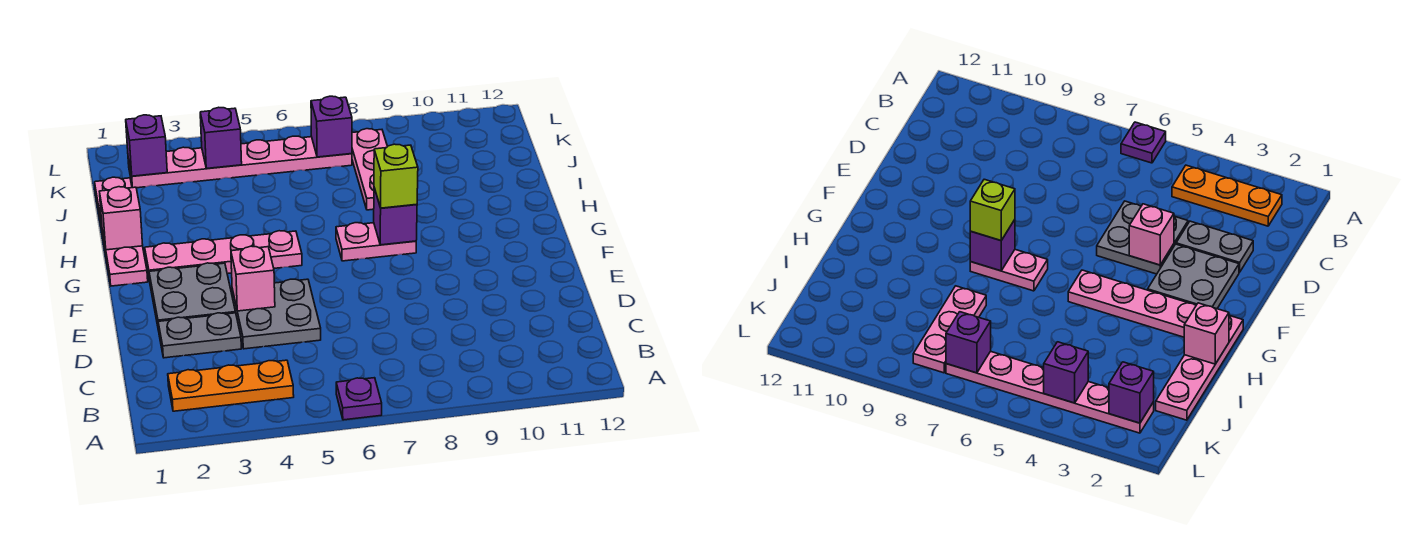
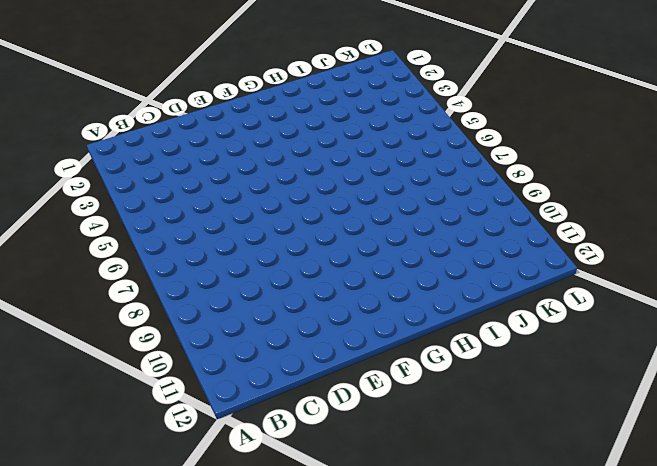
none -> purple plate A6 level 1
none -> orange plate B2:B4 level 1
none -> grey plate D2:D3 level 1

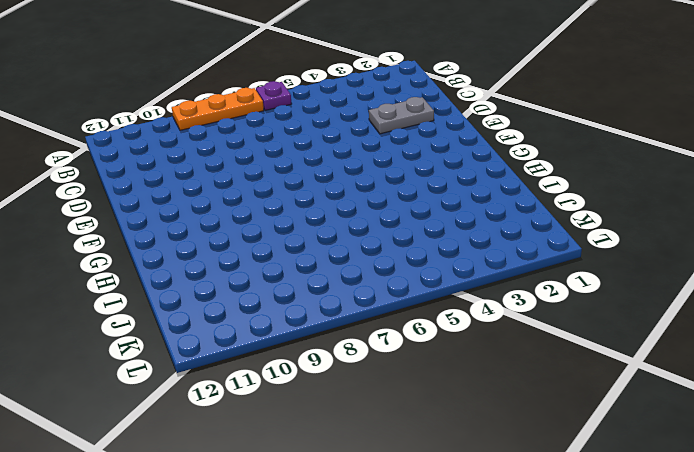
orange plate A7:A9 level 1 -> orange plate B2:B4 level 1
none -> grey plate D4:E5 level 1
none -> grey plate E2:F3 level 1
none -> pink plate G1:J1 level 1

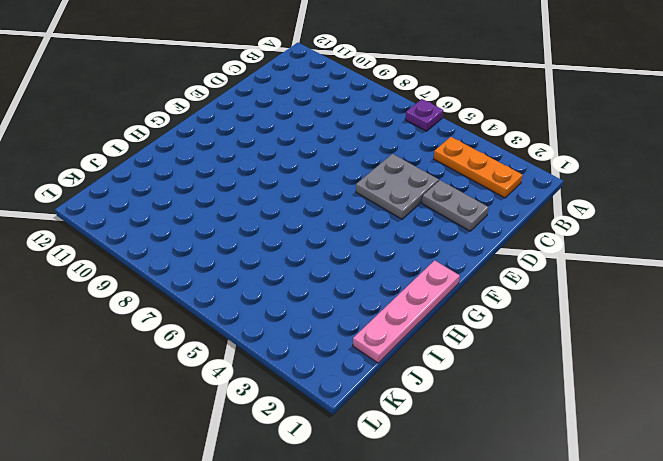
none -> grey plate E2:F3 level 1
none -> pink plate G2:G5 level 1
none -> pink plate G7:G8 level 1

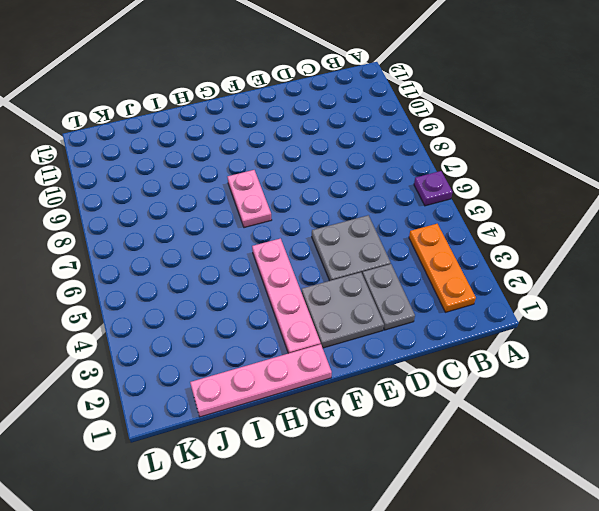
none -> pink plate I8:K8 level 1
none -> pink plate K2:K7 level 1
none -> pink brick E4 level 2

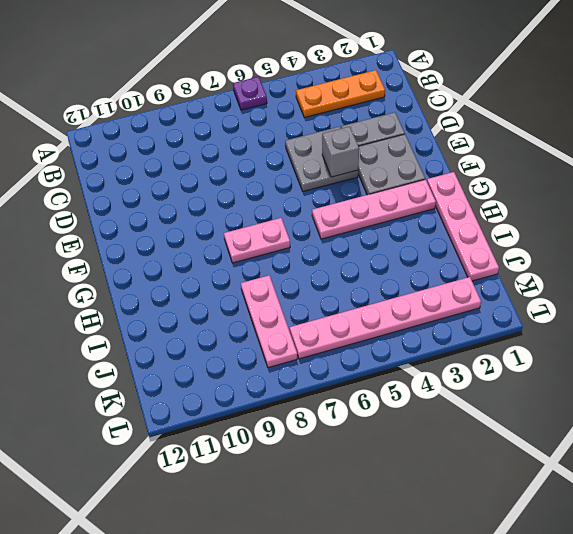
grey brick E4 level 2 -> pink brick E4 level 2
none -> purple brick G8 level 2
none -> pink brick H1 level 2
none -> purple brick K2 level 2

